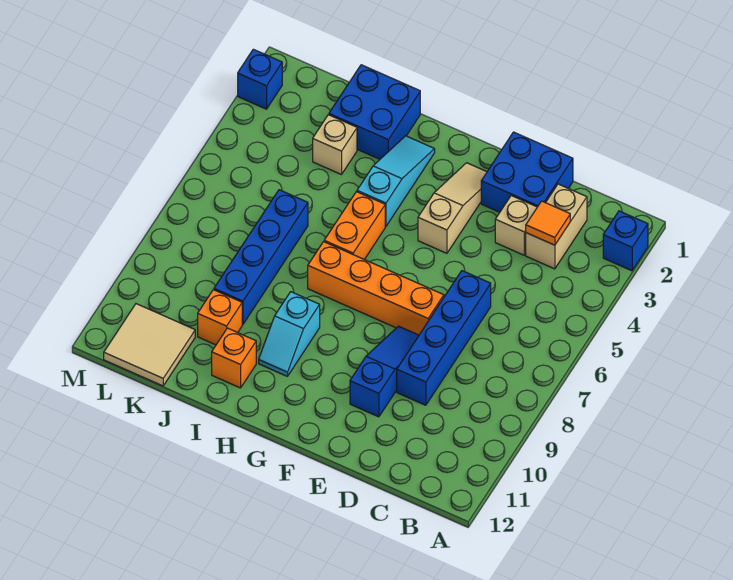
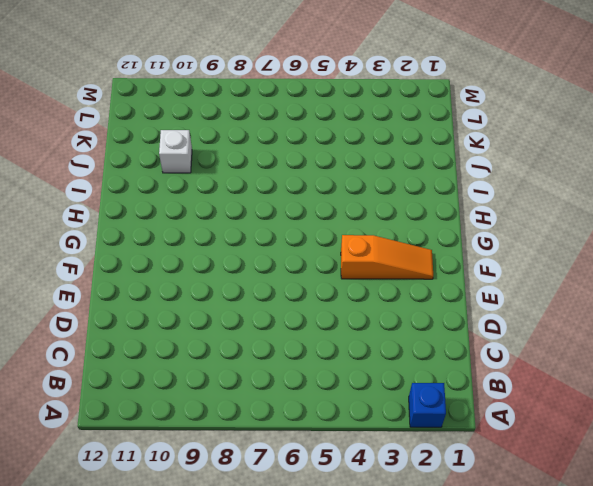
orange slope F2:F4 level 1 top 4 -> tan slope F2:F4 level 1 top 4
white brick J10 level 1 -> orange brick J10 level 1
none -> tan brick C2:C3 level 1
none -> blue brick D1:E2 level 1
none -> tan brick D3 level 1

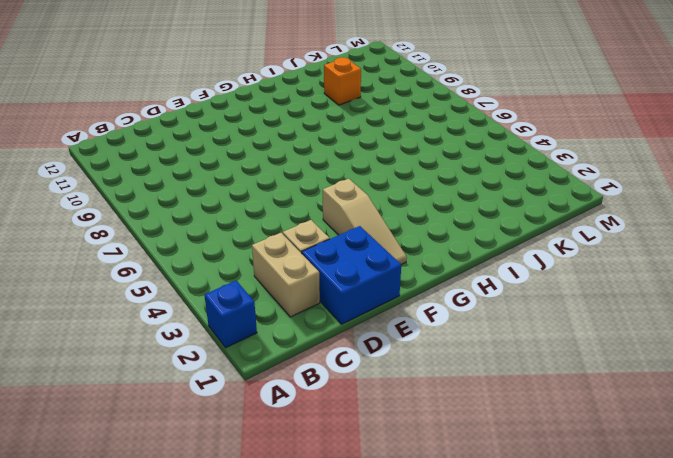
none -> blue brick D6:D9 level 1
none -> orange brick E7:H7 level 1
none -> blue slope E8:E10 level 1 top 10

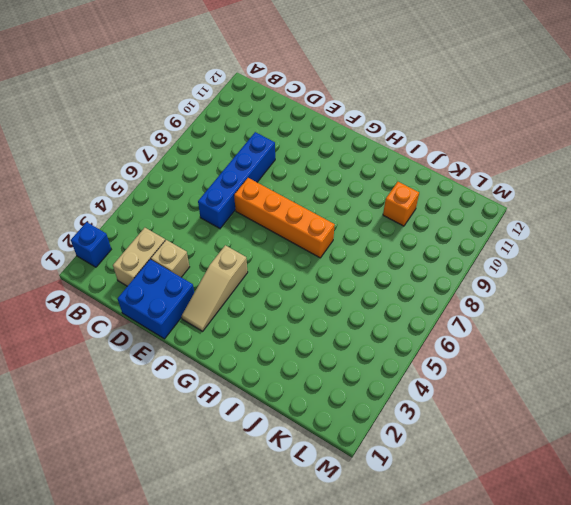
none -> blue slope E8:E10 level 1 top 10
none -> cyan slope H2:H4 level 1 top 4
none -> orange brick H5:H6 level 1

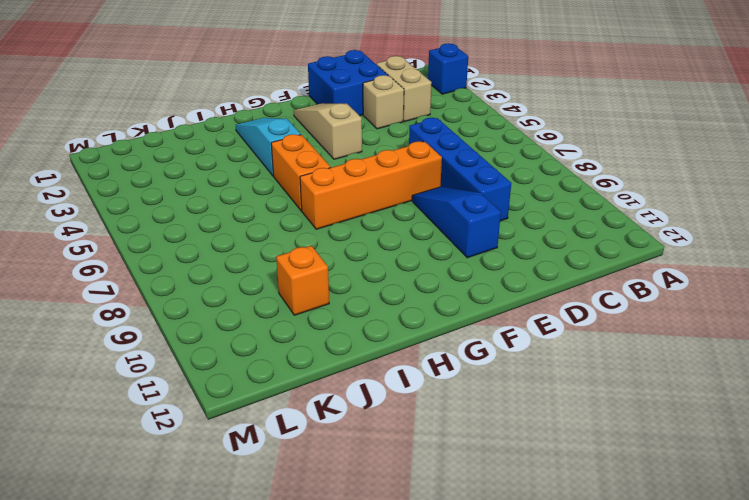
none -> cyan slope H9:H10 level 1 top 9
none -> blue brick I1:J2 level 1
none -> orange brick I11 level 1

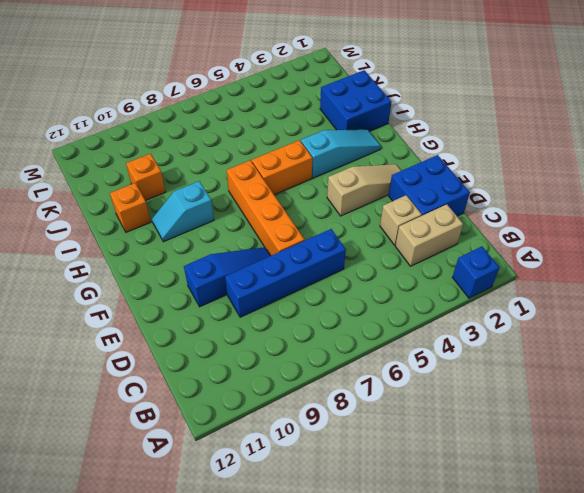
none -> tan brick J3 level 1
none -> blue brick J6:J9 level 1
none -> tan tile K11:L12 level 1

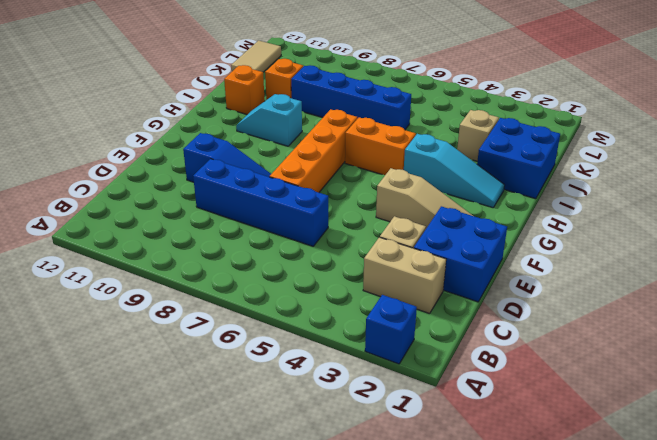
tan tile K12:L12 level 1 -> tan tile K11:L12 level 1
none -> blue brick M2 level 1
none -> orange tile C3 level 2

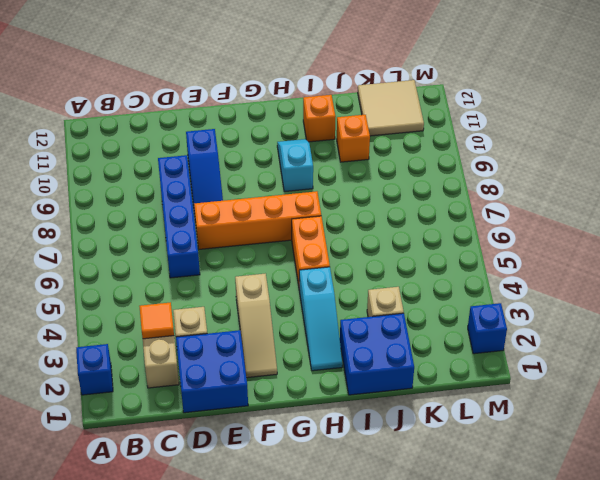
none -> blue brick J6:J9 level 1

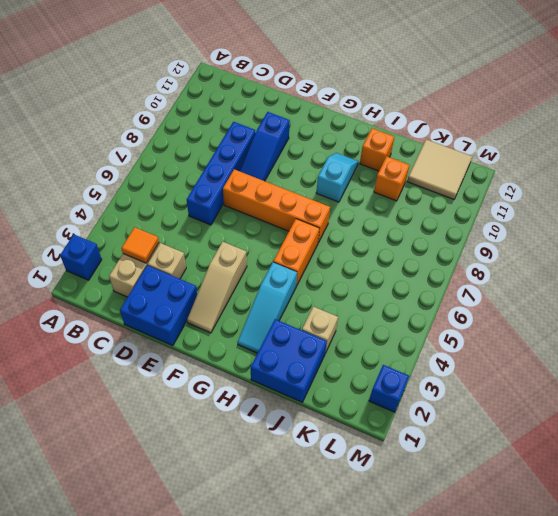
none -> blue brick J6:J9 level 1

